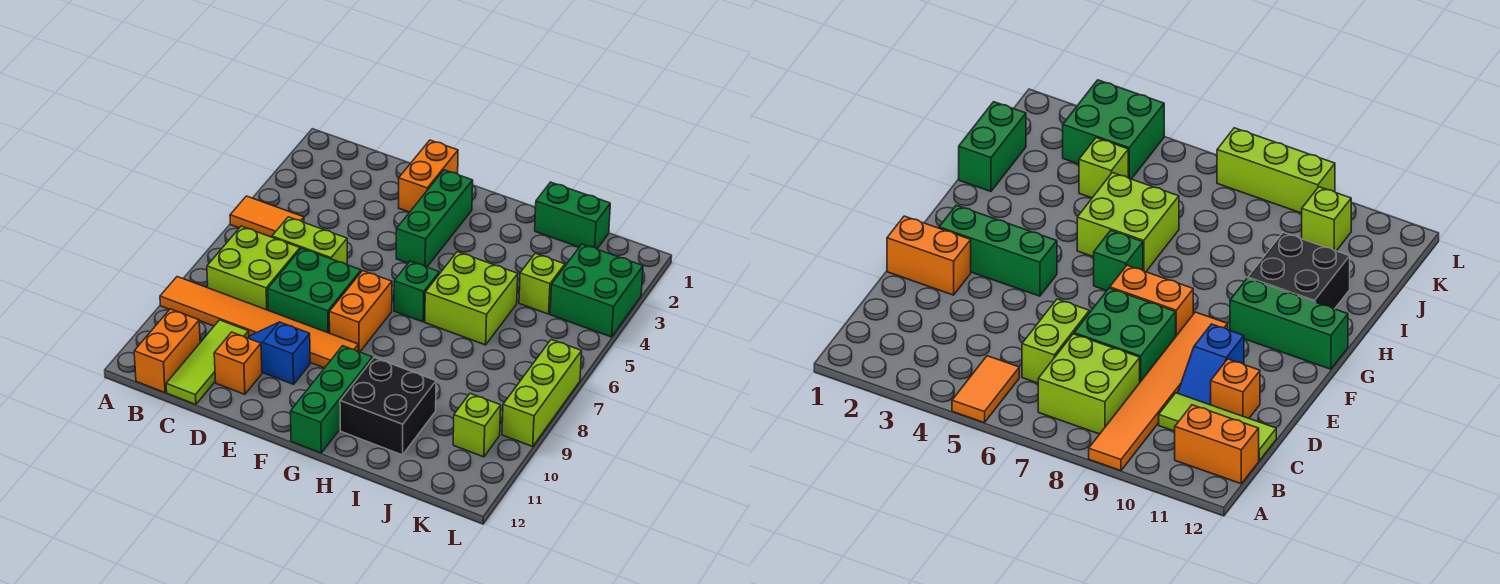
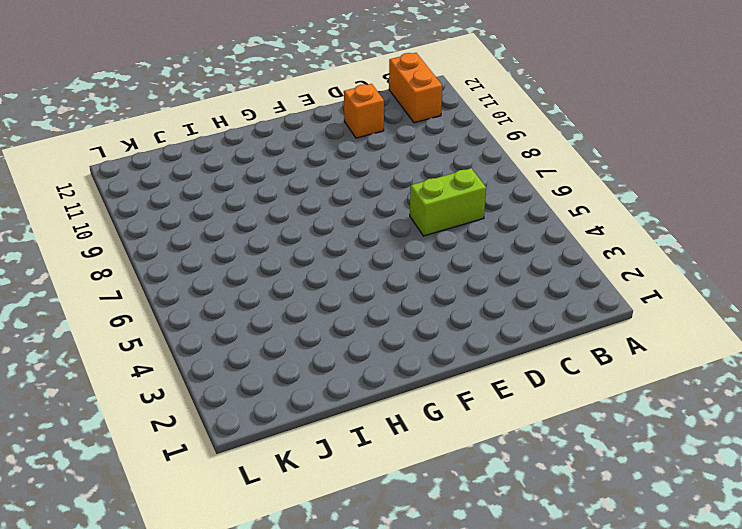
none -> orange tile A5:B5 level 1
none -> orange tile A9:F9 level 1
none -> lime brick B7:C8 level 1

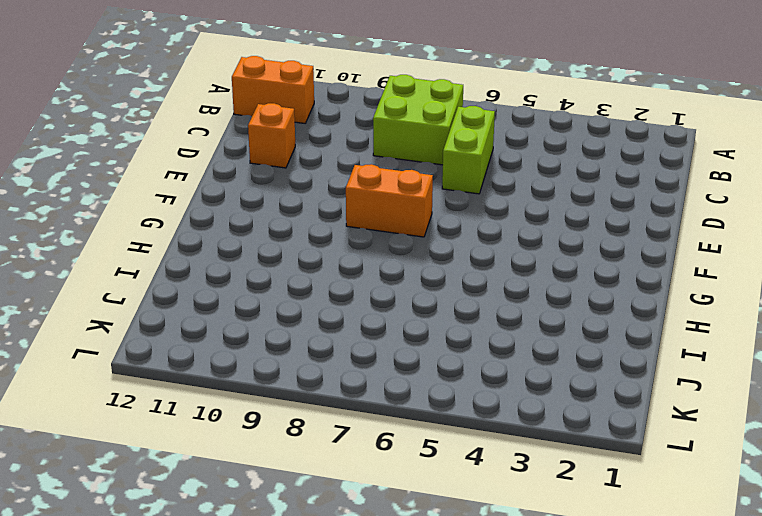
none -> orange tile A5:B5 level 1
none -> orange tile A9:F9 level 1
none -> lime tile C10:C12 level 1

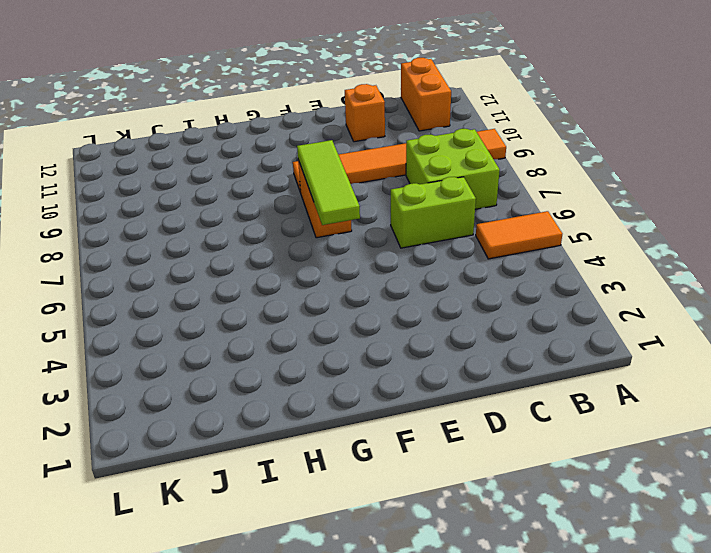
lime tile F6:F8 level 2 -> lime tile C10:C12 level 1
none -> green brick D7:E8 level 1
none -> blue slope D10:E10 level 1 top E
none -> orange brick E1:E2 level 1

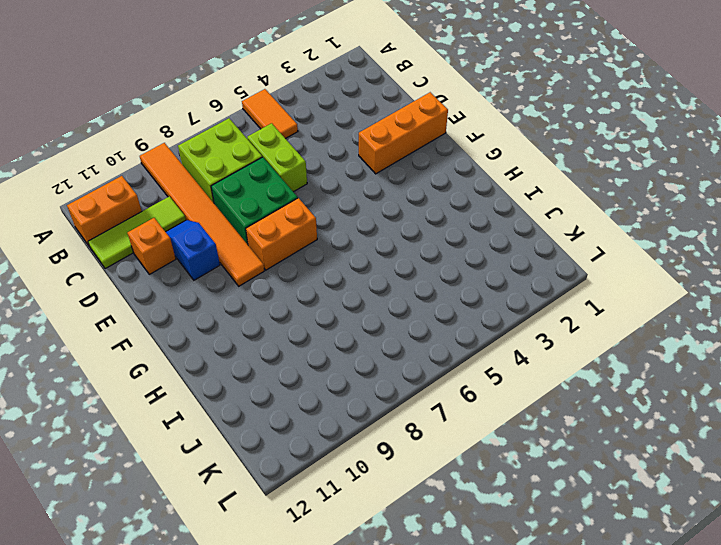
orange brick E1:E3 level 1 -> orange brick E1:E2 level 1
none -> green brick F2:F4 level 1
none -> green brick G6 level 1
none -> green brick G10:G12 level 1

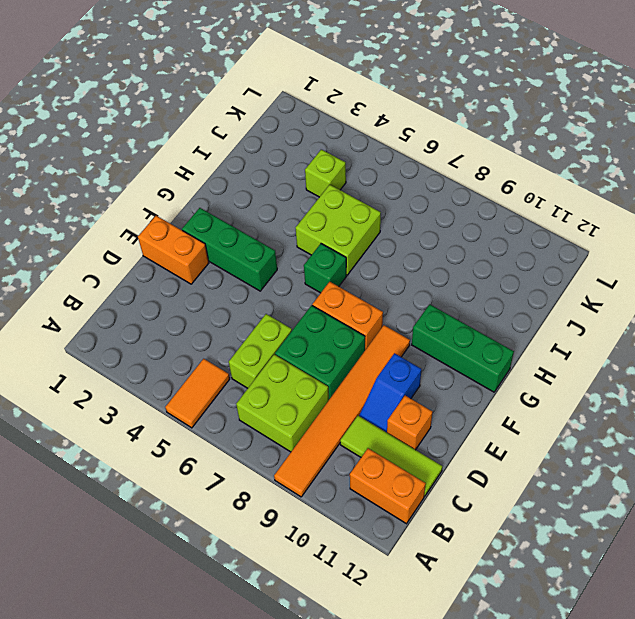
none -> black brick H10:I11 level 1
none -> green brick I1:J1 level 1
none -> green brick K3:L4 level 1

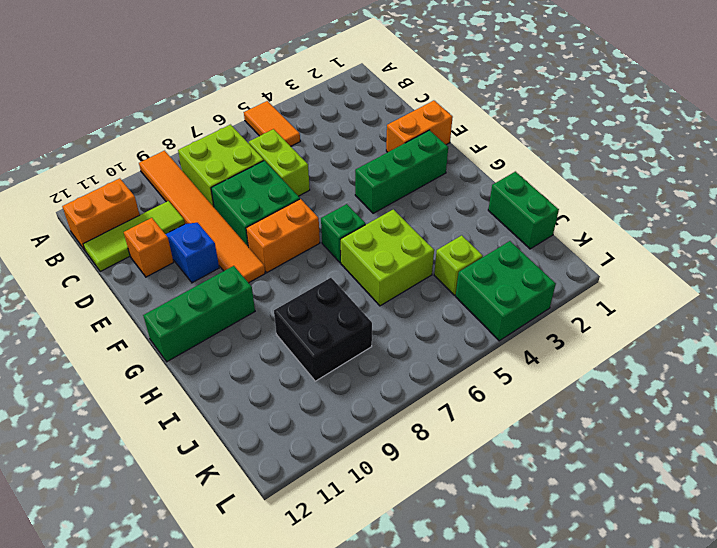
black brick I8:J9 level 1 -> black brick H10:I11 level 1
none -> lime brick K10 level 1
none -> lime brick L7:L9 level 1

